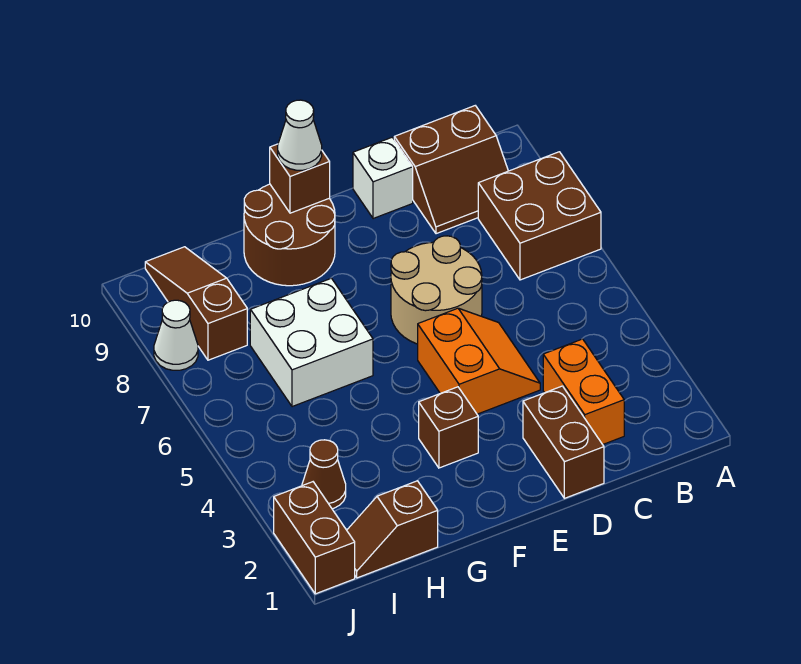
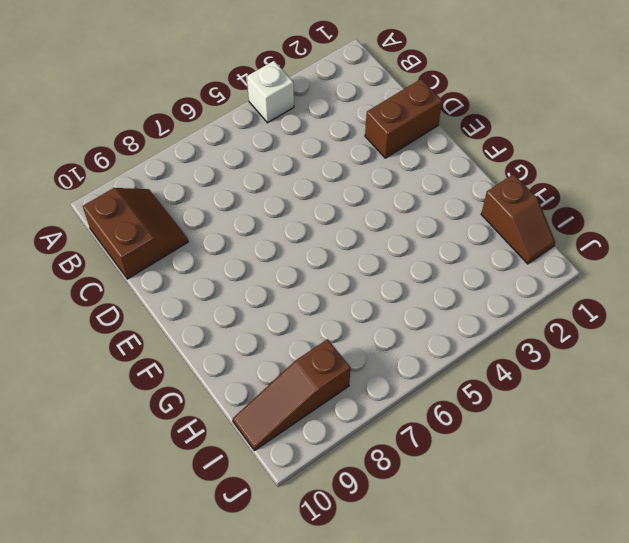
white brick A4 level 1 -> white brick D10 level 1
none -> brown brick A7:B8 level 1
none -> orange brick C2:C3 level 1
none -> orange slope D4:E5 level 1 top E

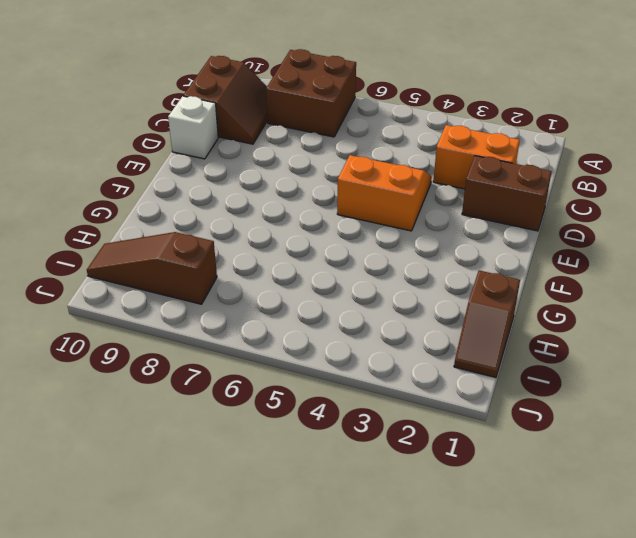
none -> tan round brick D6:E7 level 1
none -> brown brick F3 level 1
none -> brown round brick F9:G10 level 1

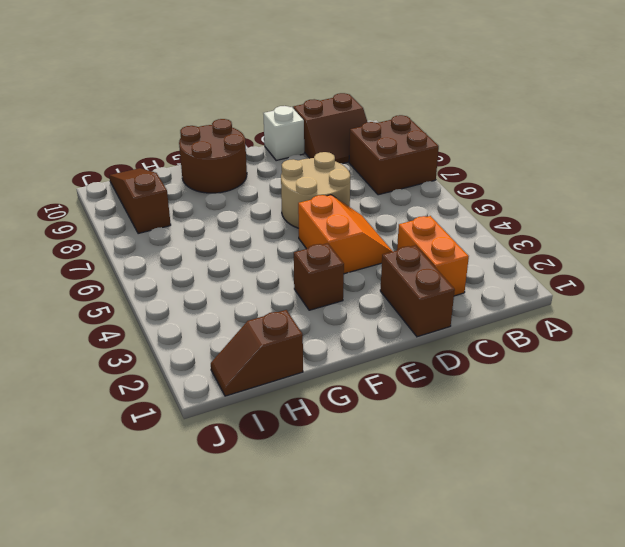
none -> white brick G6:H7 level 1
none -> brown cone I3 level 1
none -> brown brick J1:J2 level 1

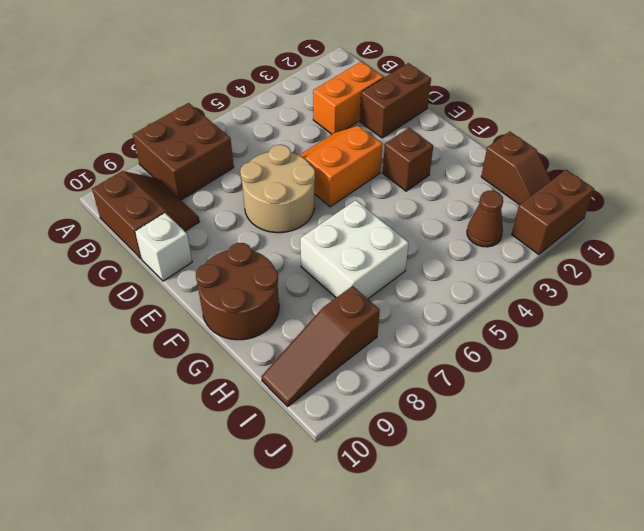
none -> white cone J8 level 1
none -> brown brick F10 level 2
none -> white cone F10 level 3

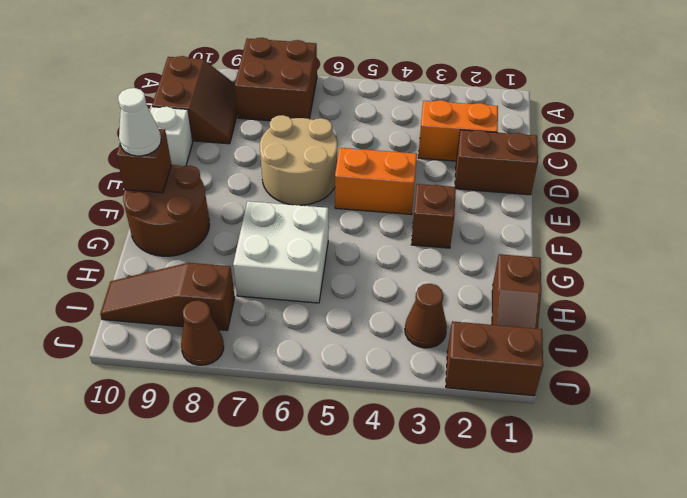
brown cone J8 level 1 -> white cone J8 level 1

